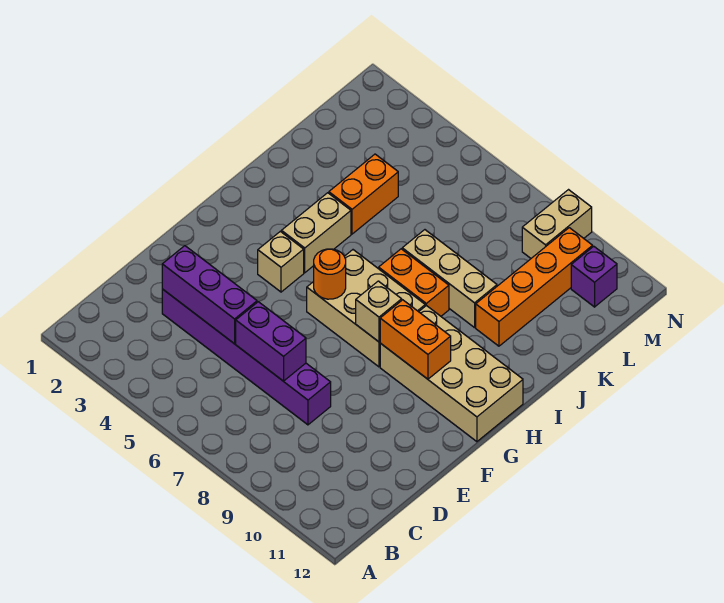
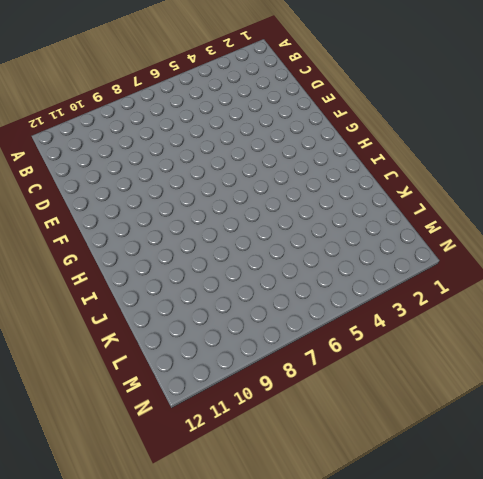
none -> purple brick D3:D8 level 1
none -> tan brick G4 level 1
none -> tan brick G6:H8 level 1

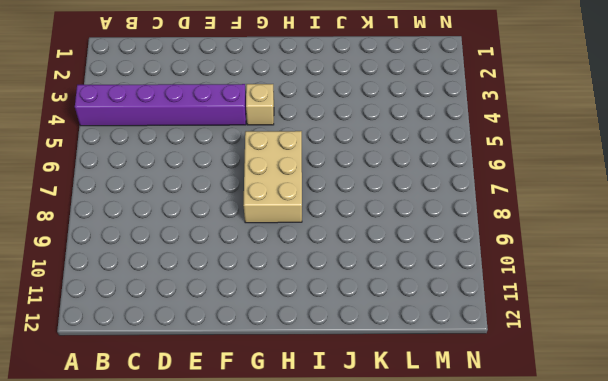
purple brick A4:F4 level 1 -> purple brick D3:D8 level 1
none -> tan brick G9:H12 level 1
none -> tan brick H4:I4 level 1
none -> orange brick I7:I8 level 1

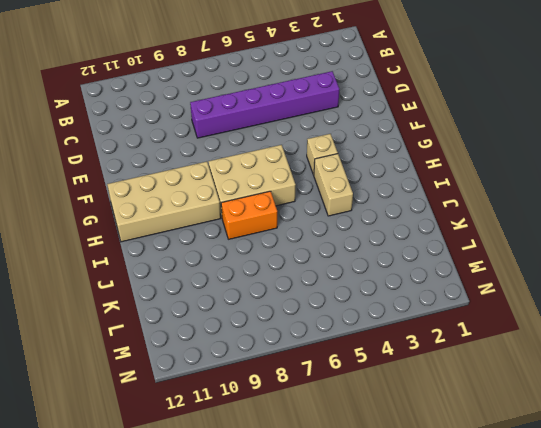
none -> orange brick J4:K4 level 1
none -> tan brick J7:J9 level 1
none -> orange brick J10:M10 level 1

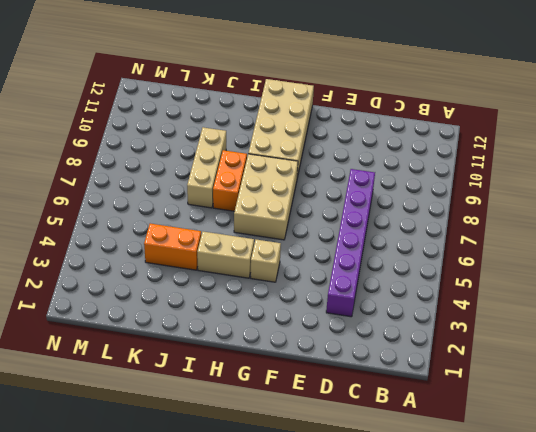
none -> orange brick J10:M10 level 1
none -> tan brick M9:N9 level 1
none -> purple brick M11 level 1

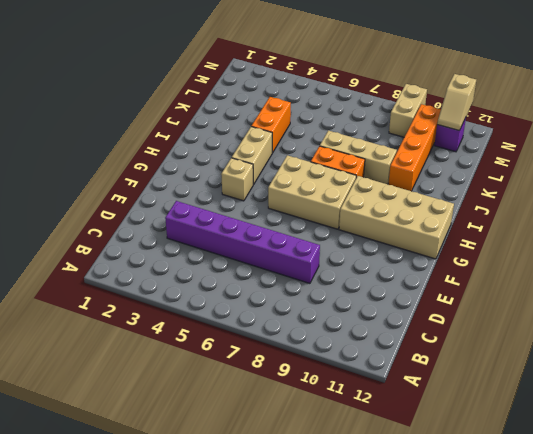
tan slope M11:N11 level 2 top N -> none
none -> purple brick D3:D5 level 2
none -> purple brick D6:D7 level 2
none -> orange round brick G6 level 2

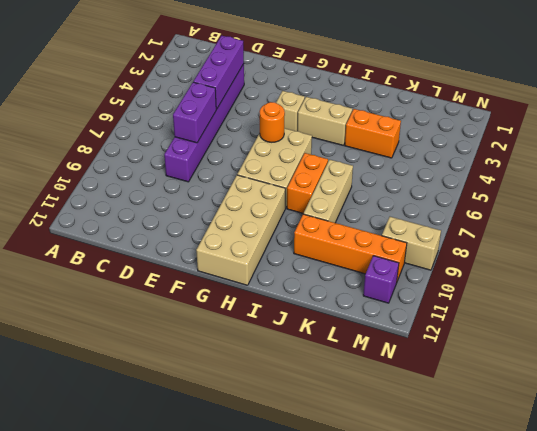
none -> tan brick G8 level 2
none -> orange brick G9:G10 level 2

